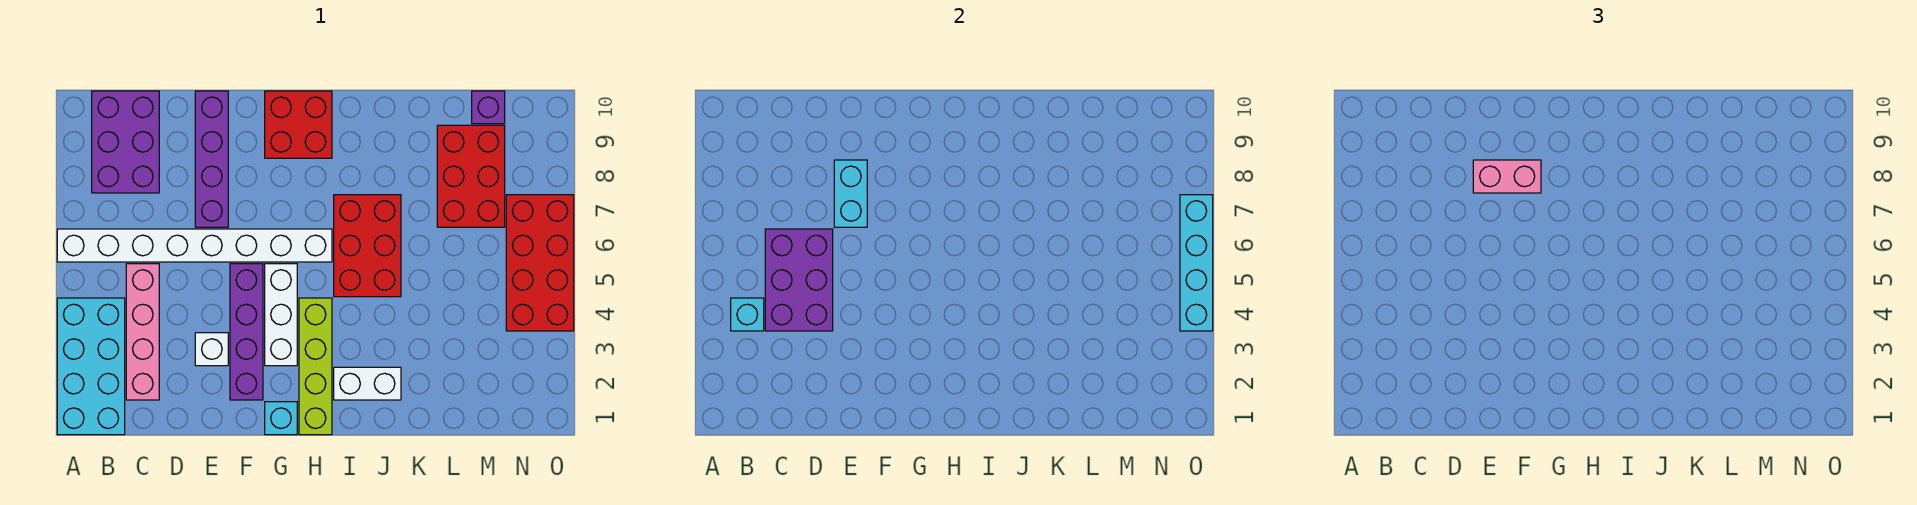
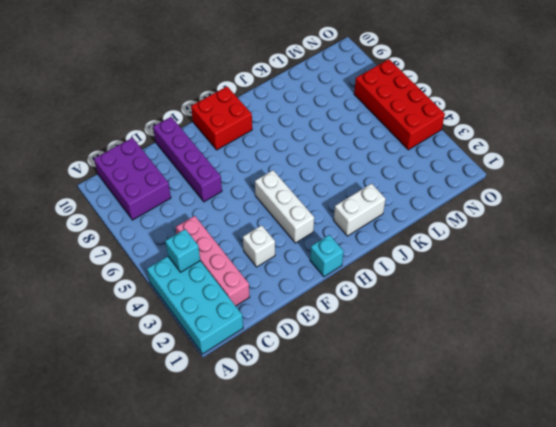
none -> white brick A6:H6 level 1
none -> purple brick F2:F5 level 1
none -> lime brick H1:H4 level 1

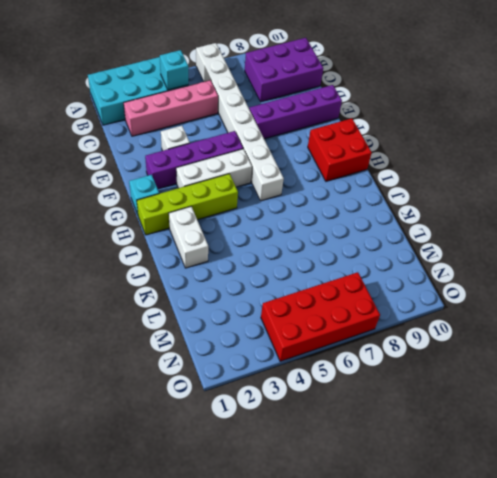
none -> red brick I5:J7 level 1
none -> red brick L7:M9 level 1
none -> purple brick M10 level 1

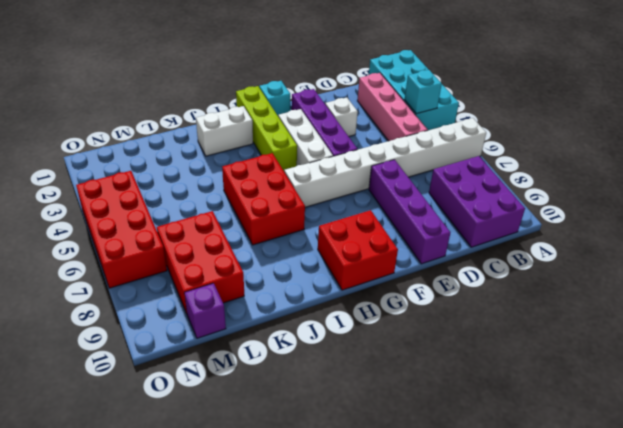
none -> purple brick C4:D6 level 2
none -> cyan brick E7:E8 level 2
none -> cyan brick O4:O7 level 2

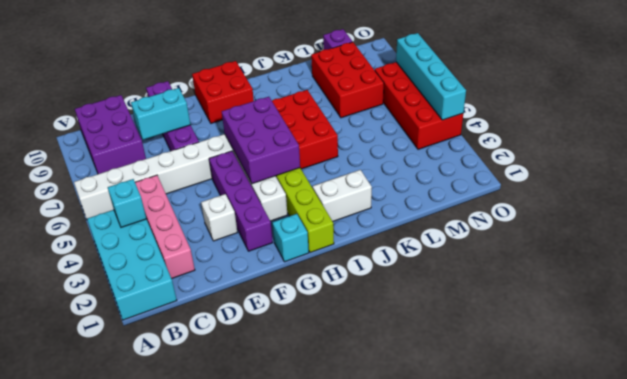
cyan brick D8:E8 level 2 -> cyan brick E7:E8 level 2
purple brick G4:H6 level 2 -> purple brick C4:D6 level 2
none -> pink brick E8:F8 level 3

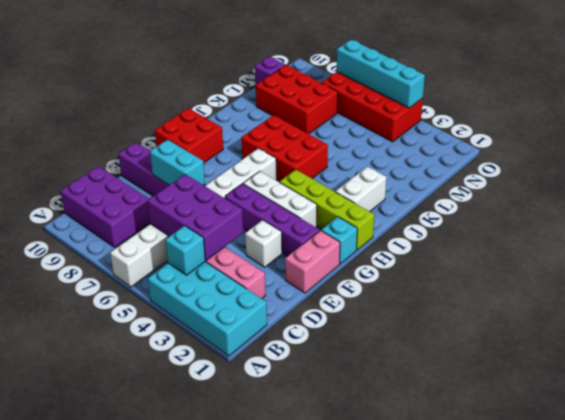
pink brick E1:F1 level 1 -> pink brick E8:F8 level 3

